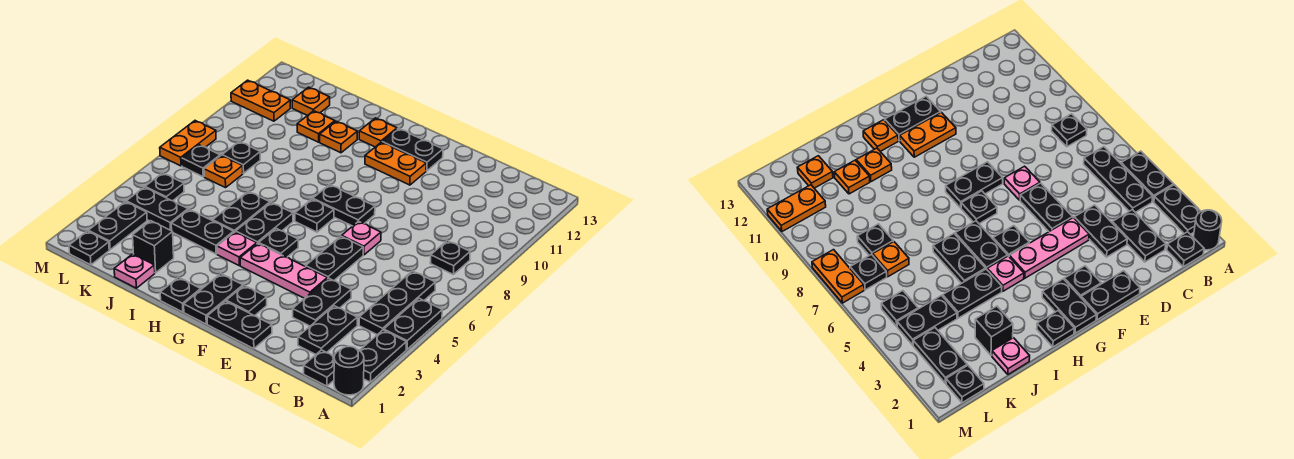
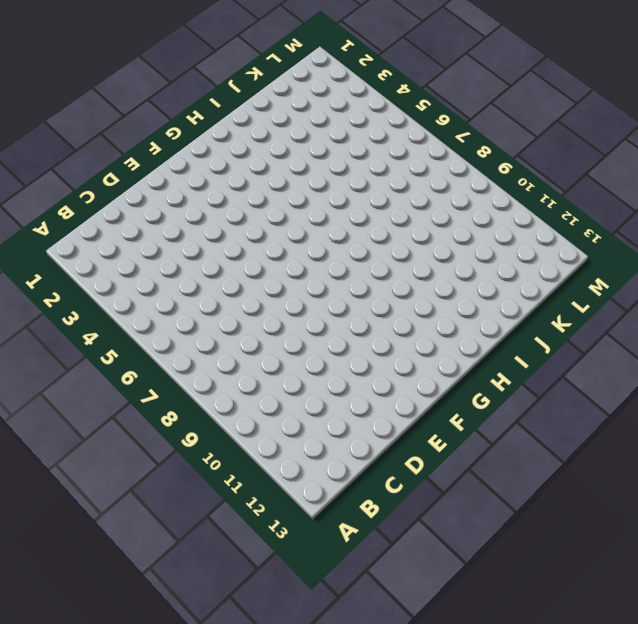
none -> black round brick A1 level 1
none -> black plate A2:A3 level 1
none -> black plate A4:A5 level 1
none -> black plate B1 level 1

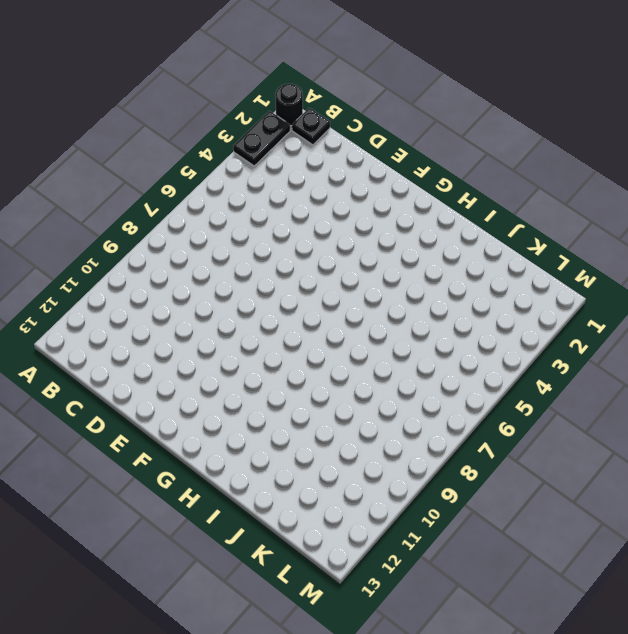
none -> black plate A4:A5 level 1
none -> black plate B4:B6 level 1
none -> black plate B8 level 1
none -> black plate C2:C3 level 1

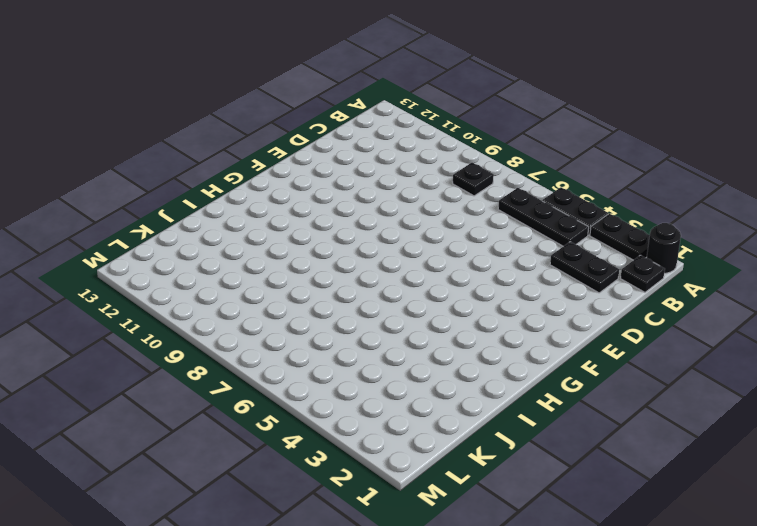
none -> black plate D3:D4 level 1
none -> black plate E1:F1 level 1
none -> pink plate E4:G4 level 1
none -> black plate E5:E6 level 1

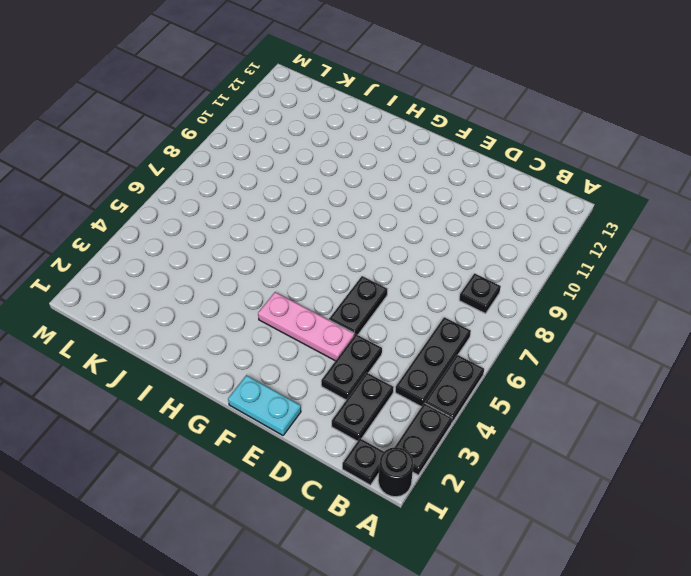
cyan plate E1:F1 level 1 -> black plate E1:F1 level 1
none -> pink plate E7 level 1
none -> black plate F2 level 1
none -> black plate F8:G8 level 1
none -> orange plate F11:G11 level 1

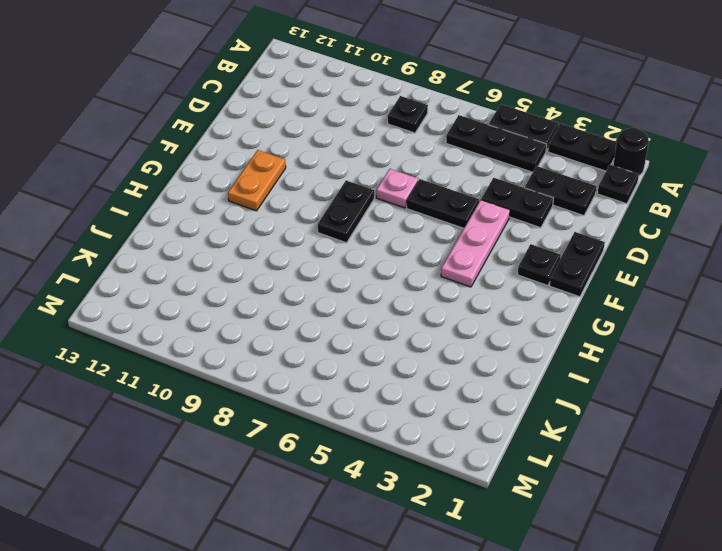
none -> black plate F12:G12 level 1
none -> black plate G1:G2 level 1
none -> black plate G5 level 1
none -> black plate G7 level 1

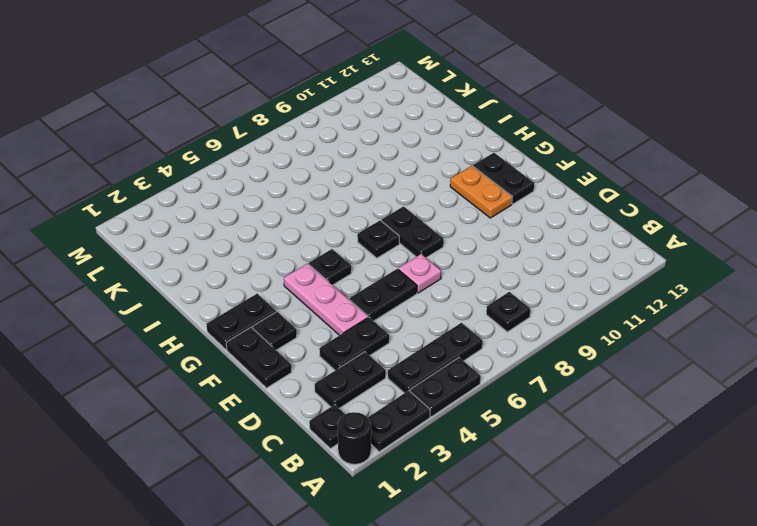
none -> black plate H1 level 1
none -> pink plate H4 level 1
none -> black plate H5:H6 level 1
none -> orange plate H12 level 1

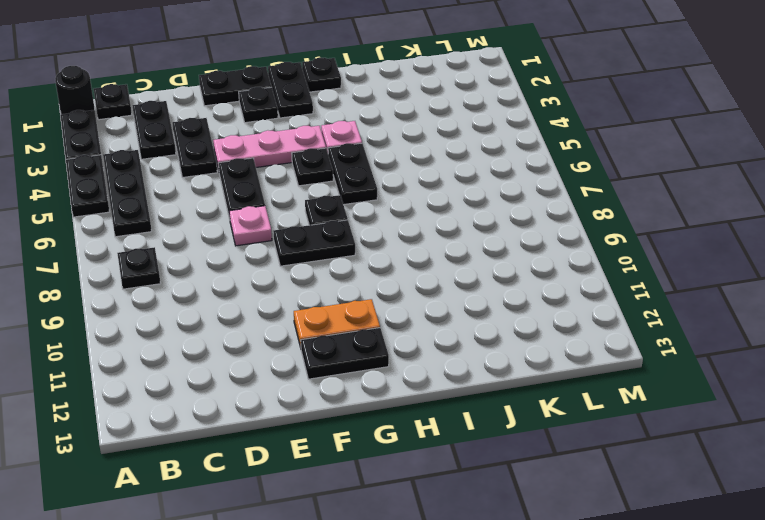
none -> orange plate H12 level 1
none -> black plate I4:J4 level 1
none -> black plate I5:I6 level 1
none -> orange plate I11 level 1

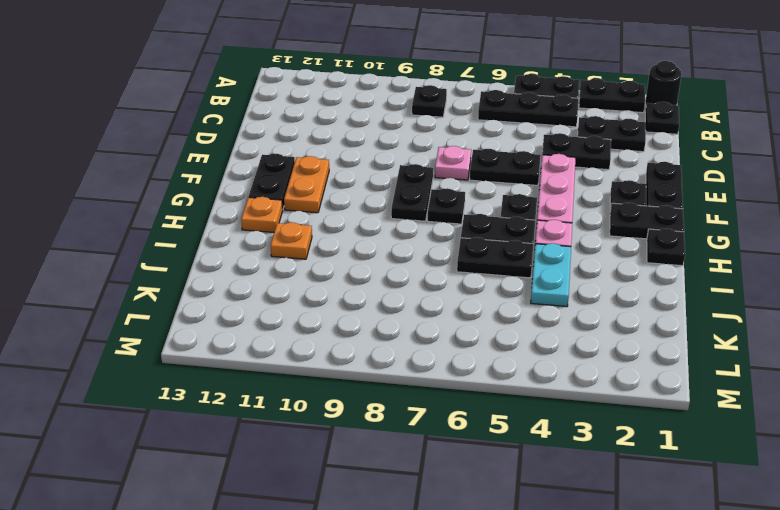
cyan plate I4:J4 level 1 -> black plate I4:J4 level 1
none -> pink plate J1 level 1
none -> black brick J2 level 1
none -> orange plate J11 level 1
none -> black plate K4:L4 level 1

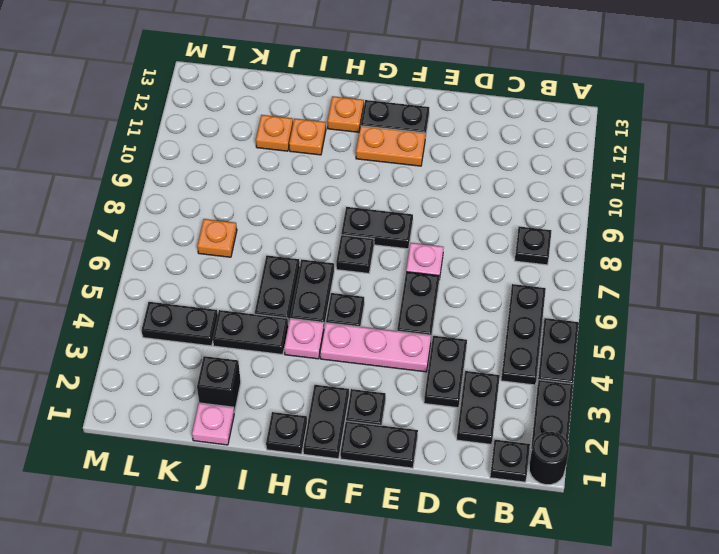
none -> black plate K8 level 1
none -> orange plate K12 level 1
none -> black plate L1 level 1
none -> black plate L2:L3 level 1

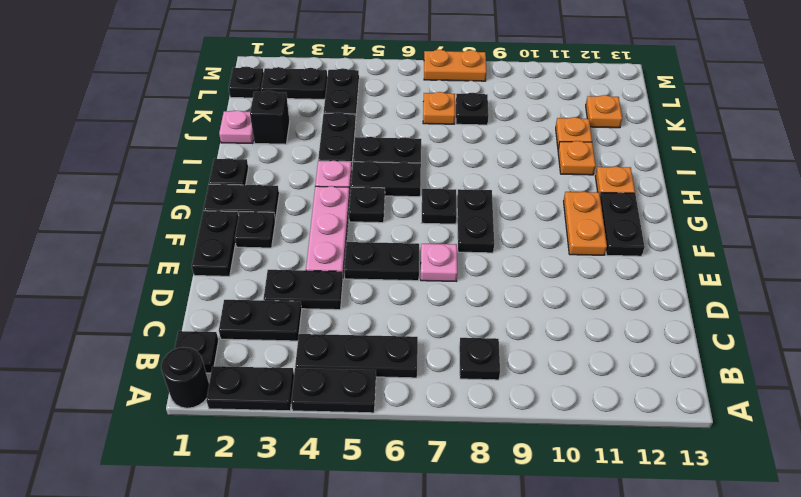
none -> black plate L5 level 1
none -> black plate L7 level 1
none -> orange plate L11:M11 level 1

